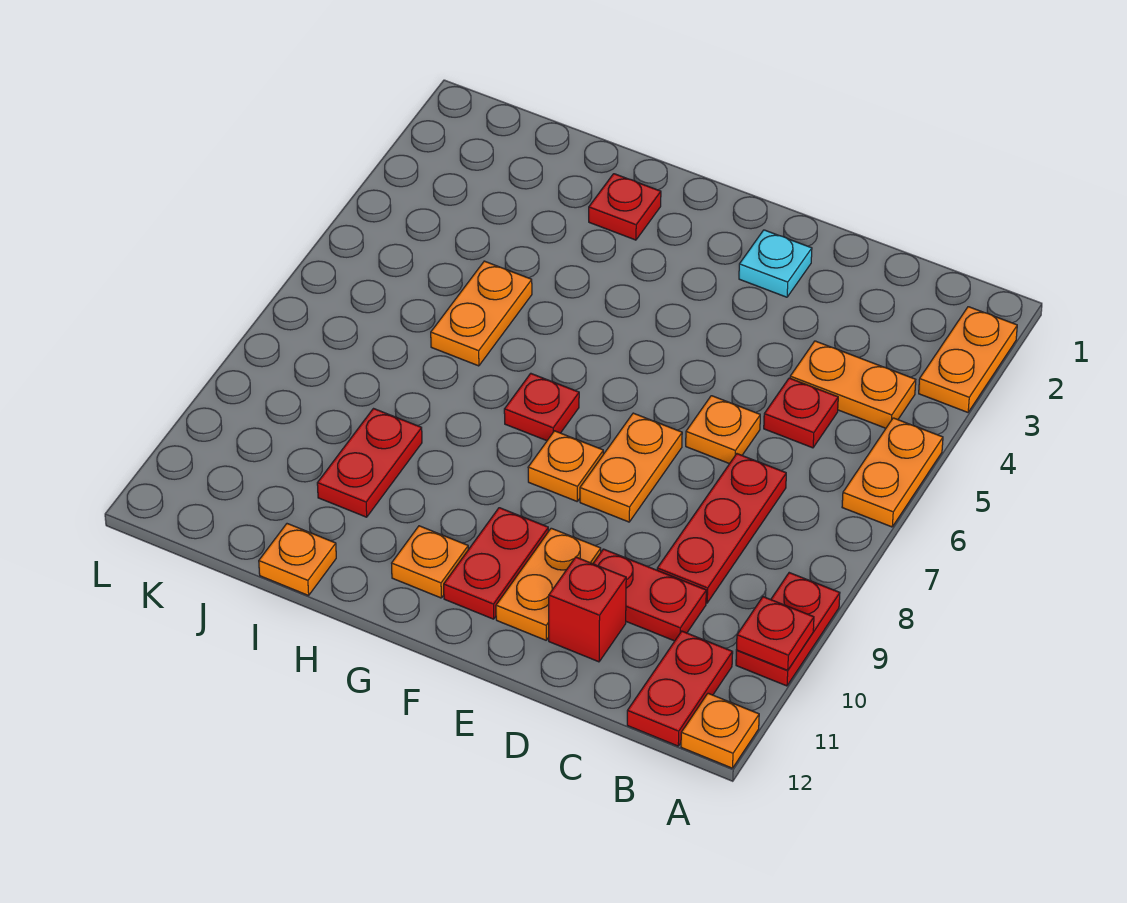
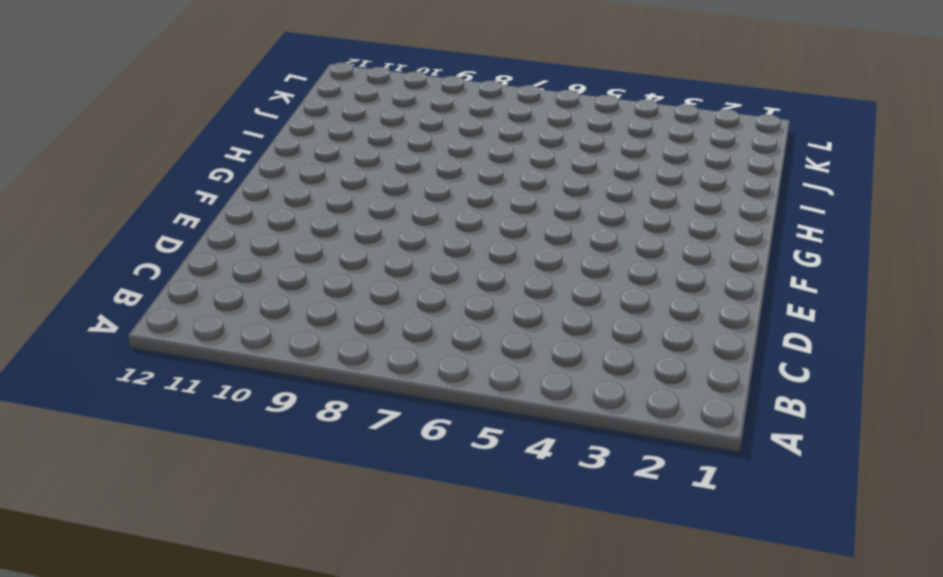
none -> orange plate A2:A3 level 1
none -> orange plate A5:A6 level 1
none -> red plate A9:A10 level 1

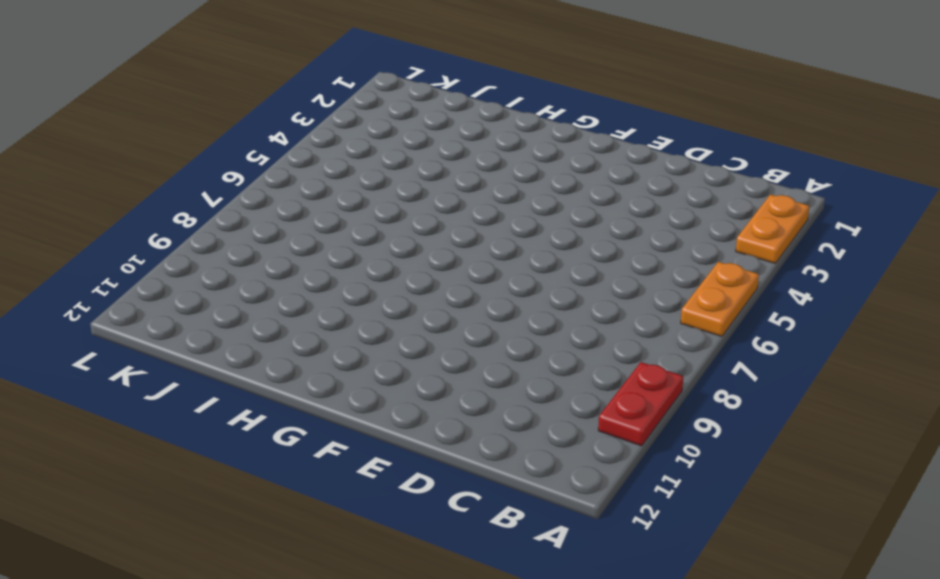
none -> orange plate A12 level 1
none -> orange plate B4:C4 level 1
none -> red plate B11:B12 level 1

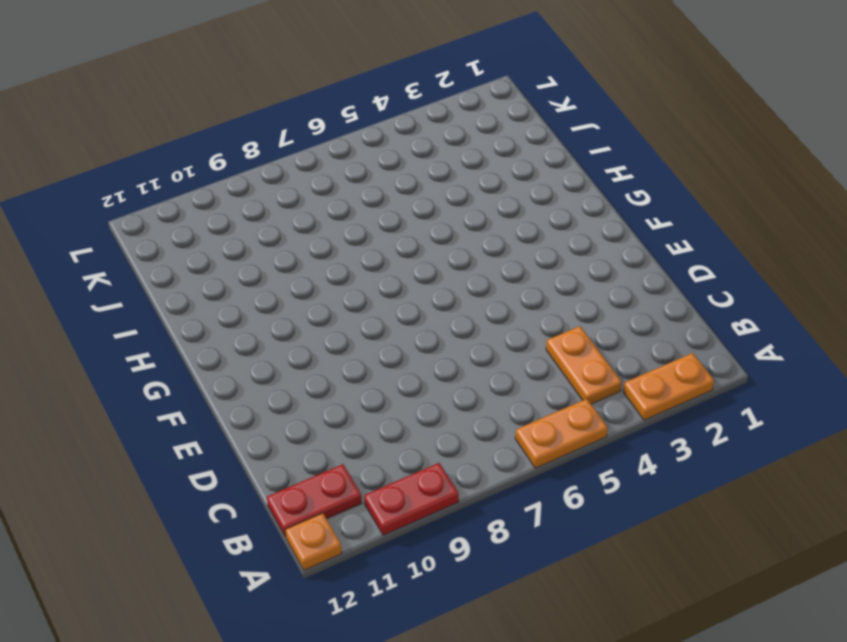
none -> red plate C5 level 1
none -> red plate C7:C9 level 1
none -> red plate C10:D10 level 1

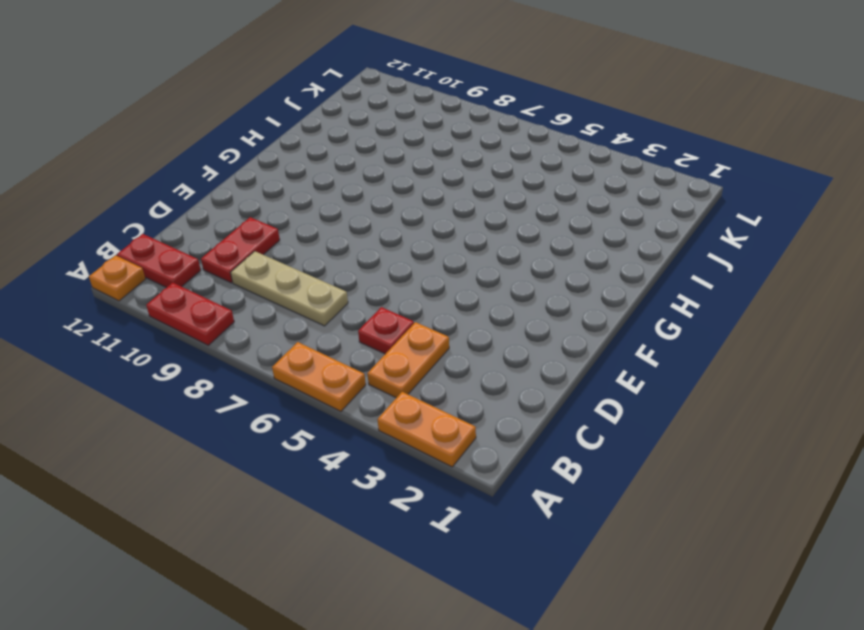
tan plate C7:C9 level 1 -> red plate C7:C9 level 1
none -> orange plate D6 level 1
none -> red brick D11 level 1
none -> cyan plate E2 level 1

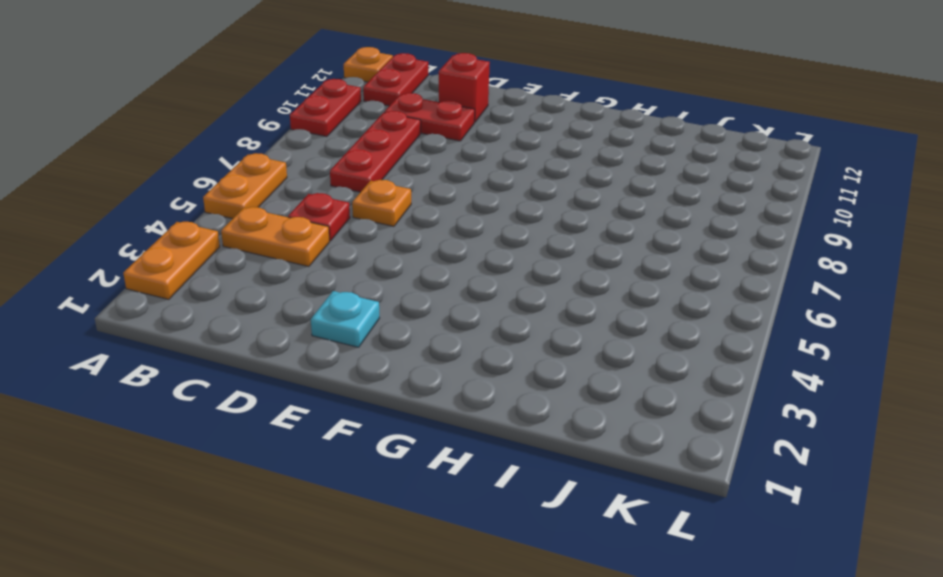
none -> orange plate E7:E8 level 1
none -> orange plate E10:E11 level 1
none -> orange plate F8 level 1

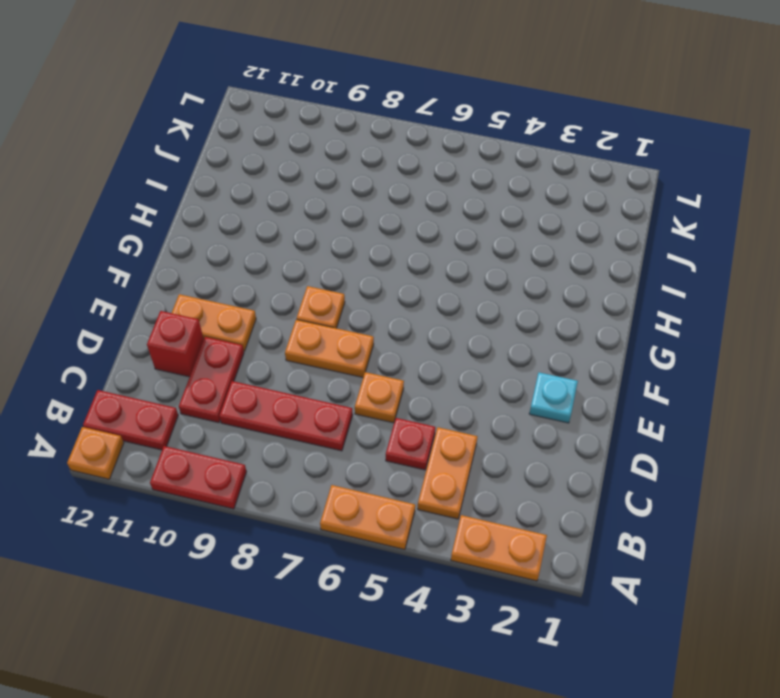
none -> red plate F10:F11 level 1
none -> red plate G7 level 1
none -> orange plate G11 level 1

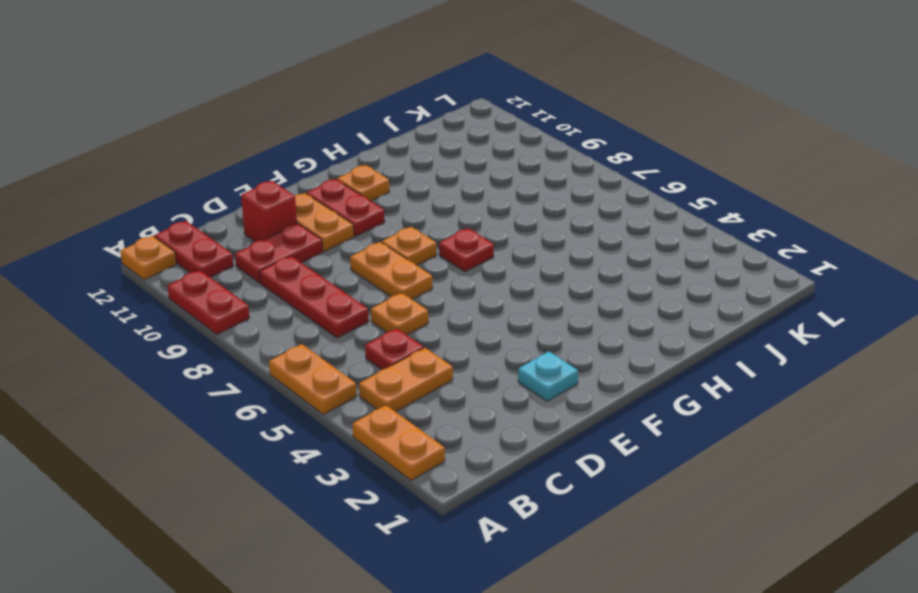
none -> red plate H2 level 1
none -> orange plate I5:I6 level 1
none -> red plate I9:I10 level 1

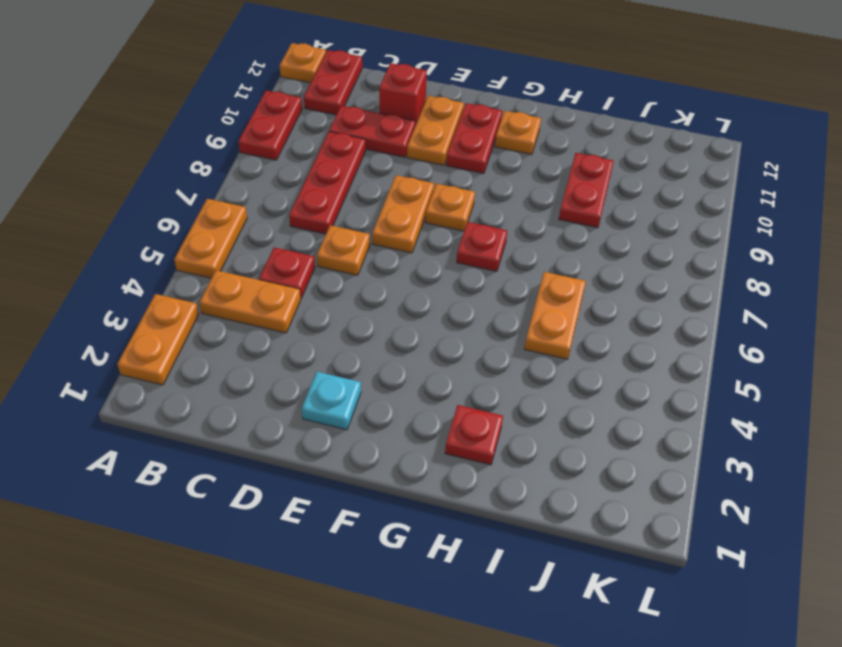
none -> orange plate I12 level 1
none -> red plate A10 level 2

